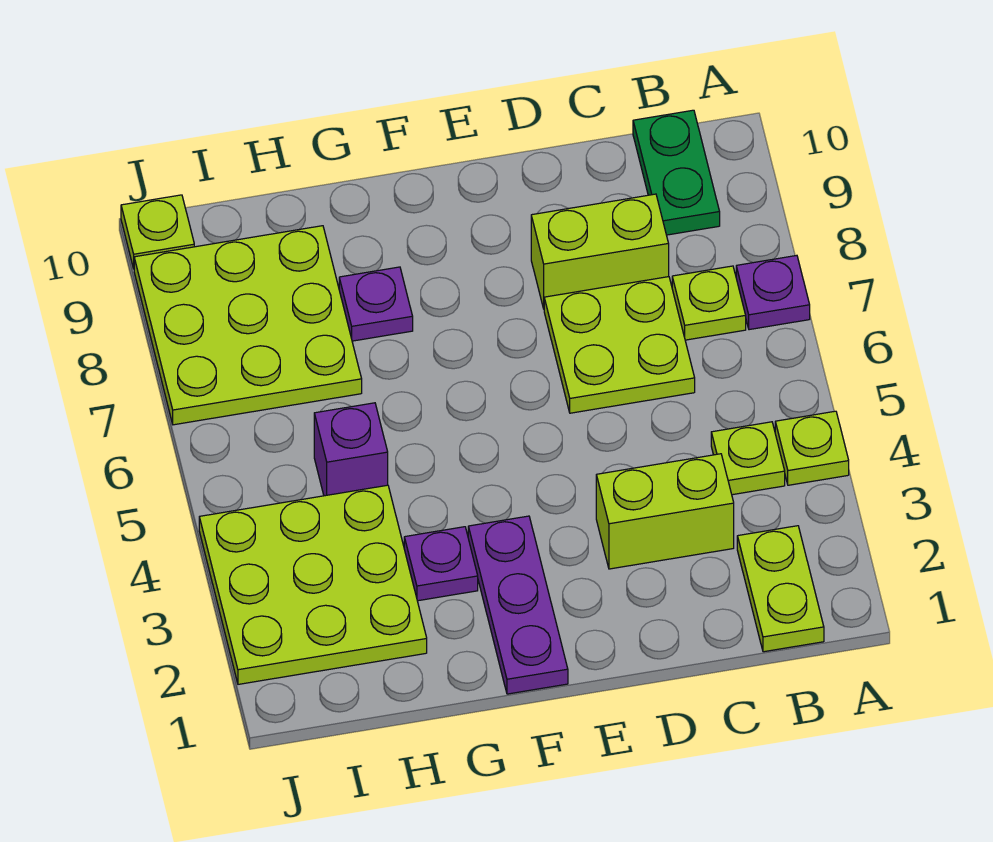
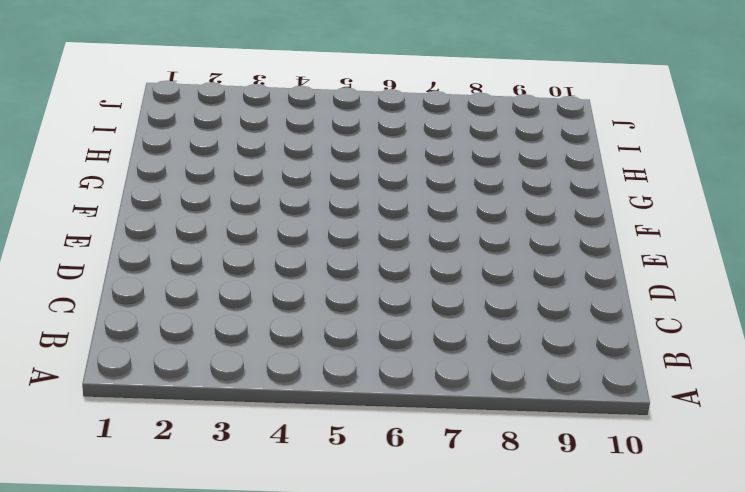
none -> lime plate A4 level 1
none -> purple plate A7 level 1
none -> lime plate B1:B2 level 1

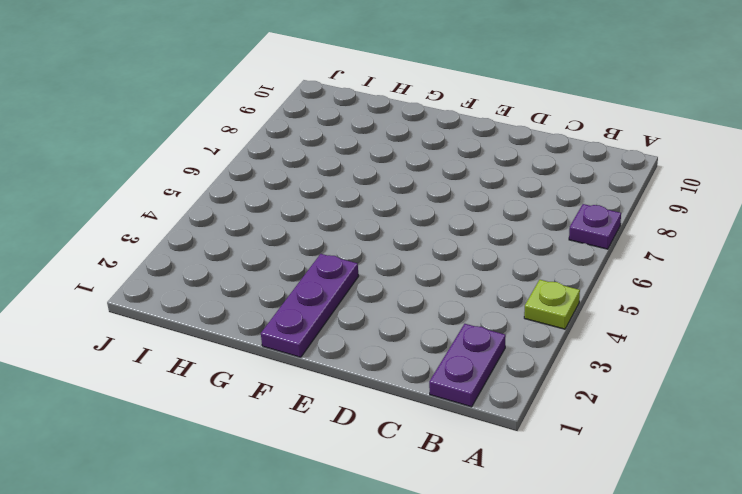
purple plate B1:B2 level 1 -> lime plate B1:B2 level 1
none -> lime plate B4 level 1
none -> lime plate B7 level 1
none -> green plate B9:B10 level 1

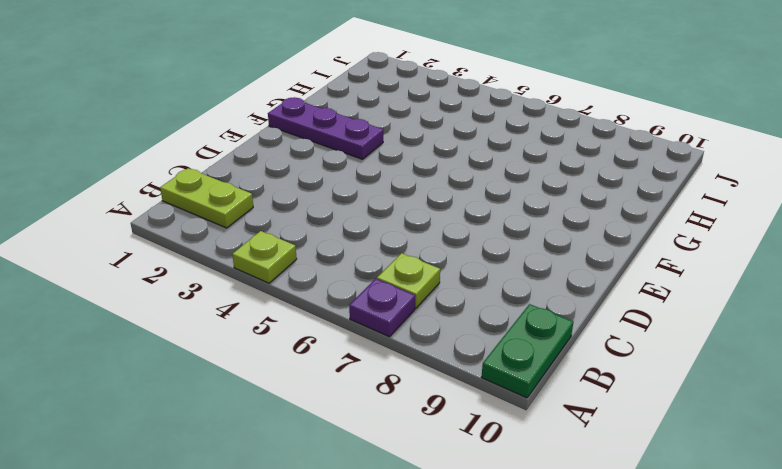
green plate A10:B10 level 1 -> green plate B9:B10 level 1
none -> lime plate B4 level 1
none -> lime brick C3:D3 level 1
none -> lime plate C6:D7 level 1

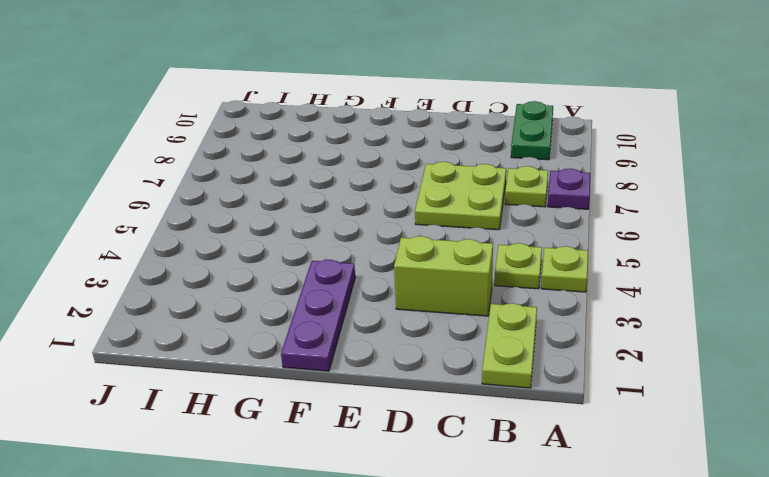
none -> lime brick C8:D8 level 1
none -> purple plate G3 level 1
none -> purple plate G8 level 1

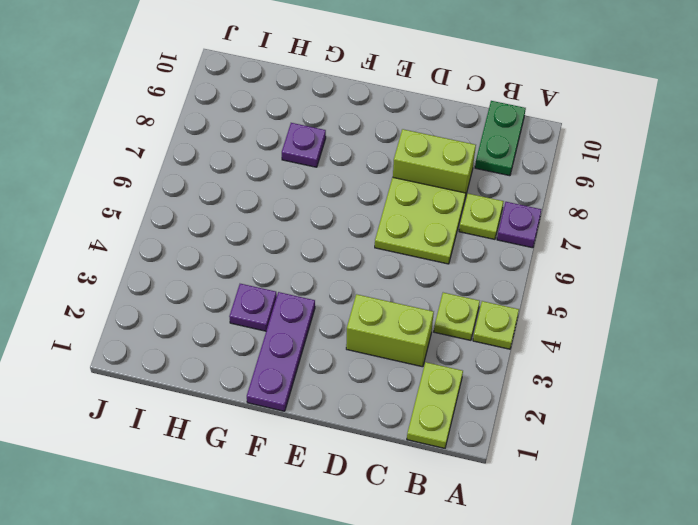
none -> lime plate H2:J4 level 1
none -> purple brick H5 level 1
none -> lime plate H7:J9 level 1

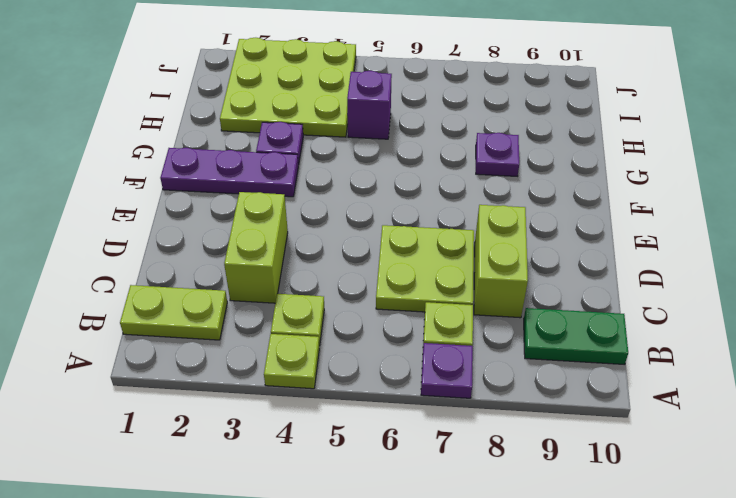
none -> lime plate H7:J9 level 1
none -> lime plate J10 level 1

